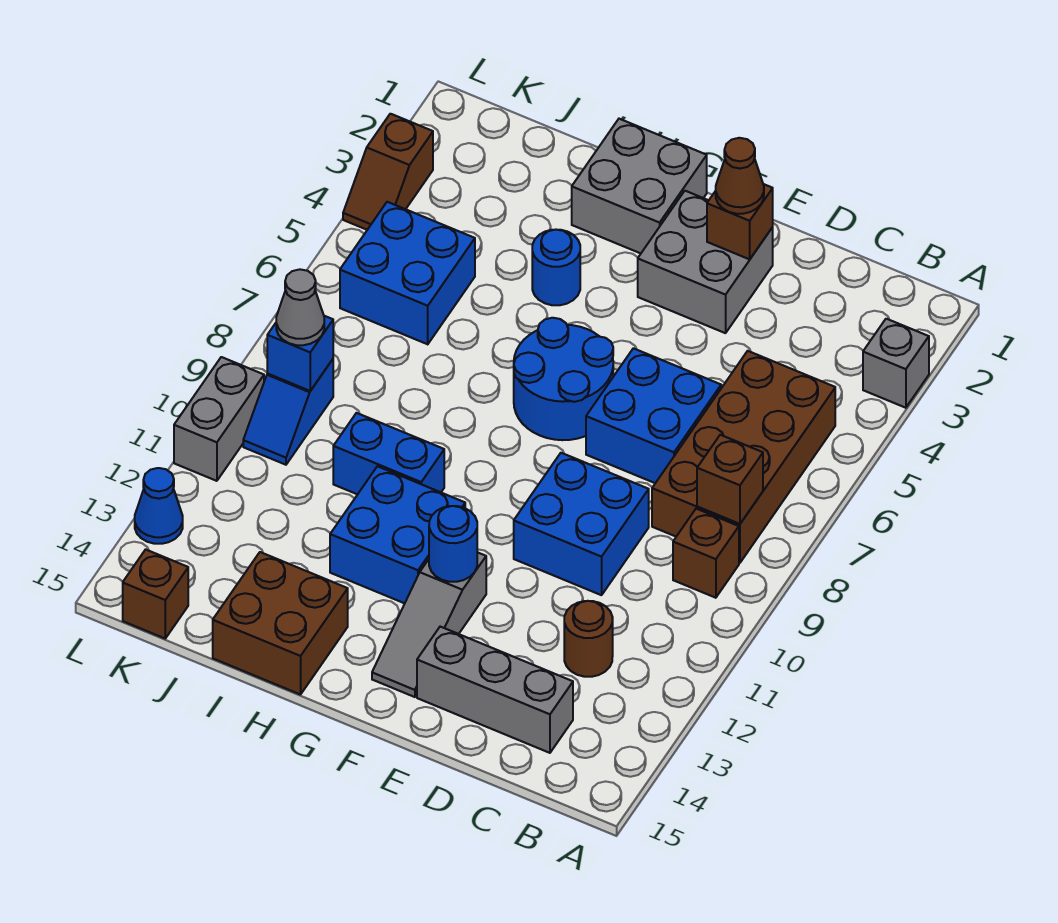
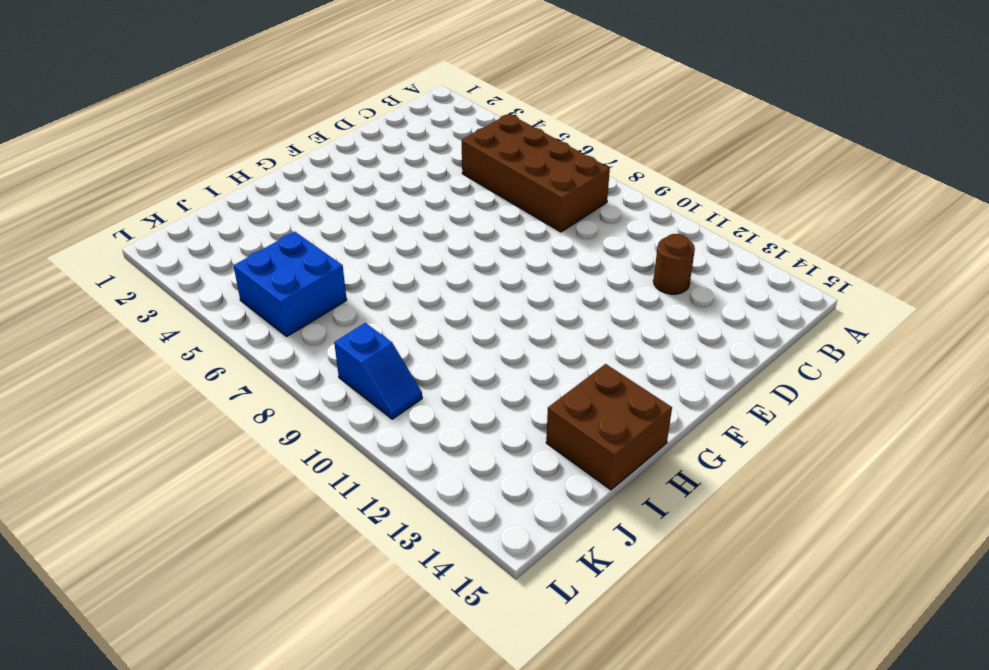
none -> grey brick A3 level 1
none -> brown brick B9 level 1
none -> grey brick C14:E14 level 1

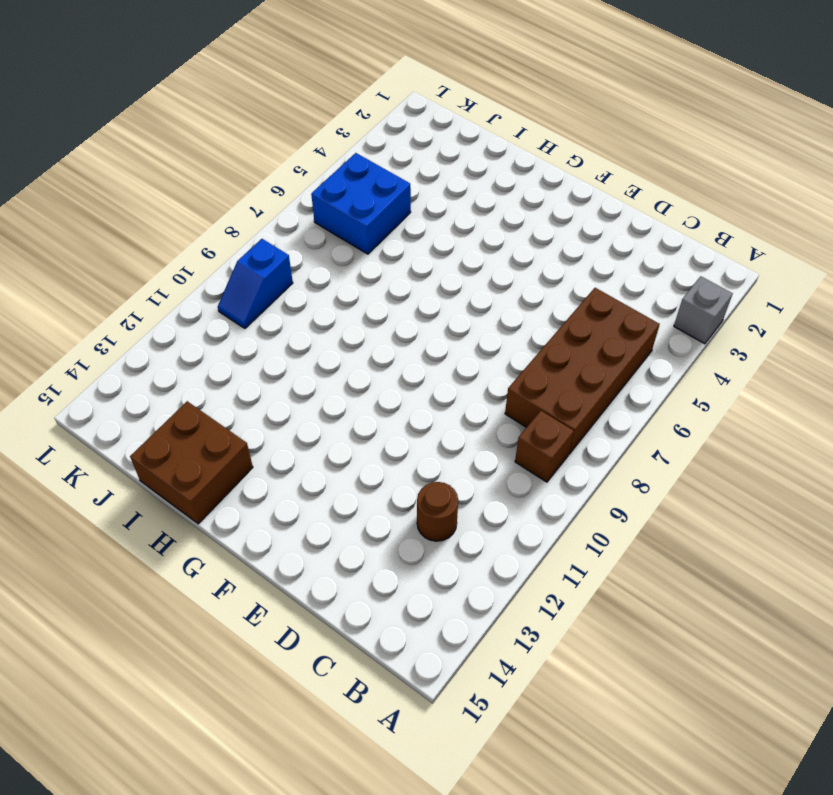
none -> grey brick C14:E14 level 1
none -> blue brick D6:E7 level 1
none -> blue brick D9:E10 level 1

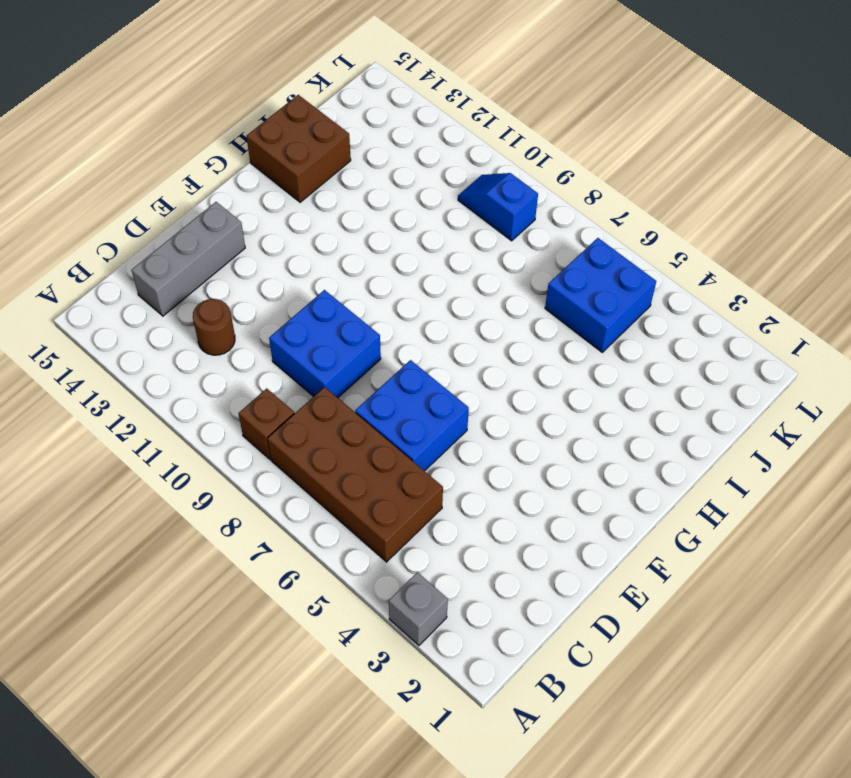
none -> grey brick E2:F3 level 1
none -> blue round brick F6:G7 level 1
none -> grey slope F12:F14 level 1 top 12

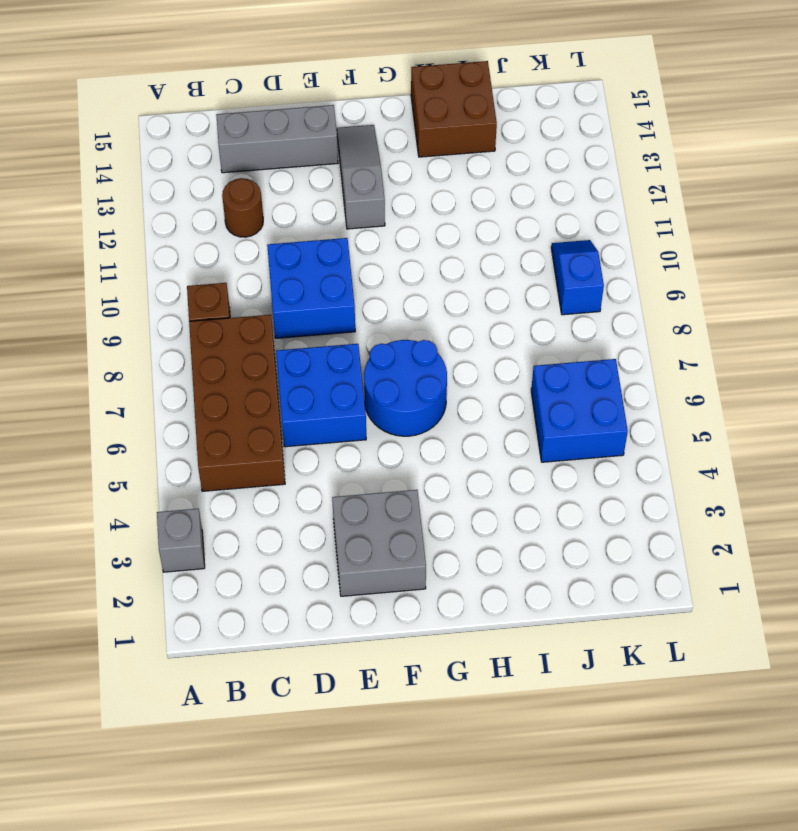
none -> grey brick G1:H2 level 1
none -> blue brick G11:H12 level 1
none -> blue round brick H4 level 1

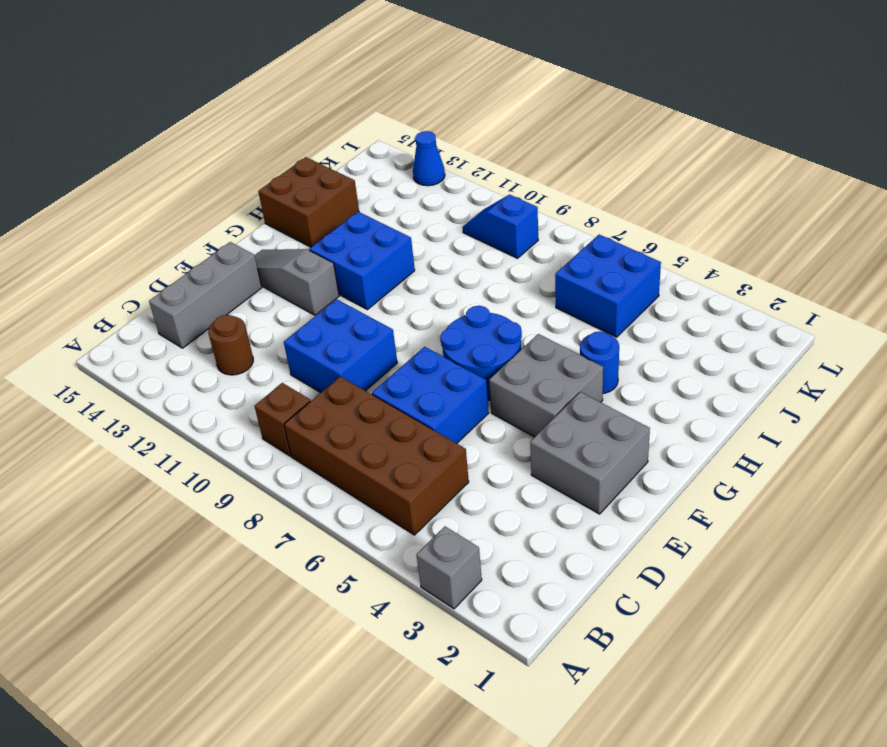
grey brick F4:G5 level 1 -> grey brick G1:H2 level 1
none -> blue brick H10:I10 level 1
none -> brown brick K15 level 1
none -> brown slope L3:L4 level 1 top 3

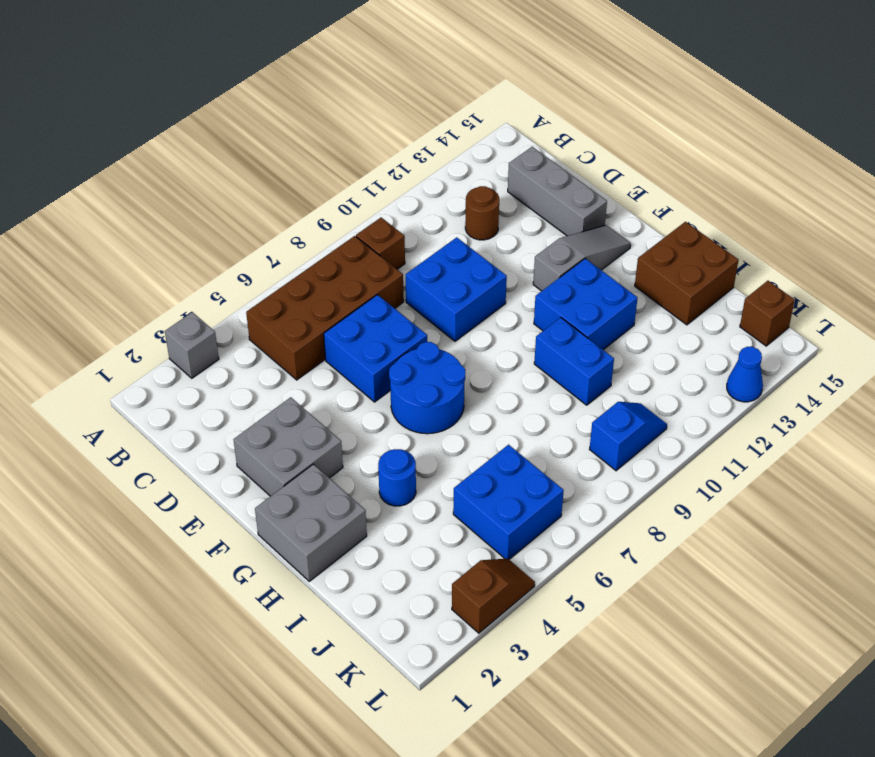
none -> grey brick L10:L11 level 1
none -> brown brick B8 level 2
none -> brown brick E2 level 2

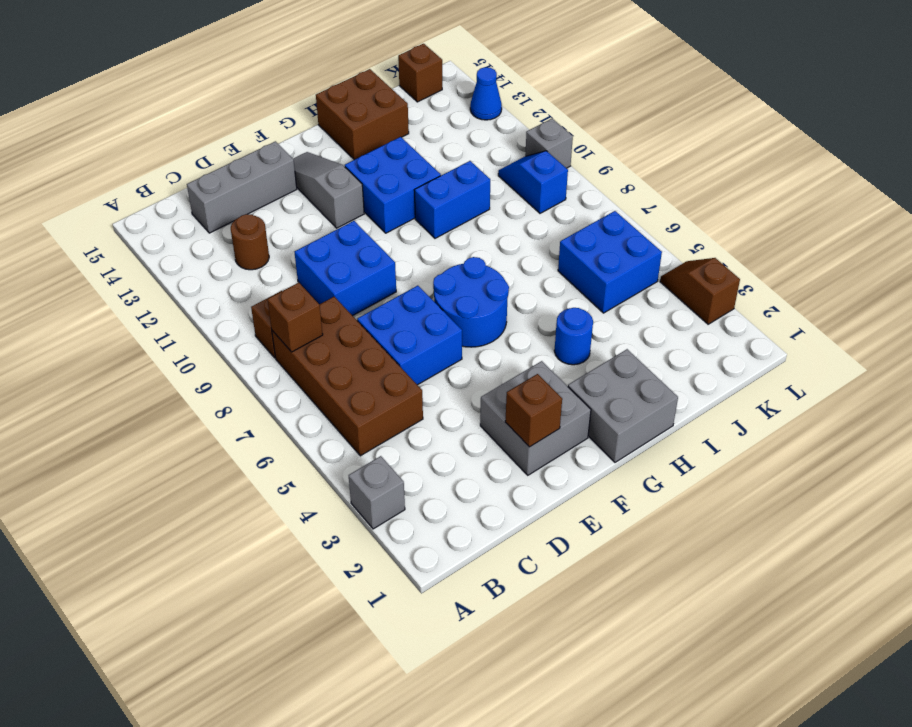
grey brick L10 level 1 -> grey brick L10:L11 level 1
none -> blue round brick F12 level 2
none -> blue brick K9 level 2
none -> brown cone E2 level 3

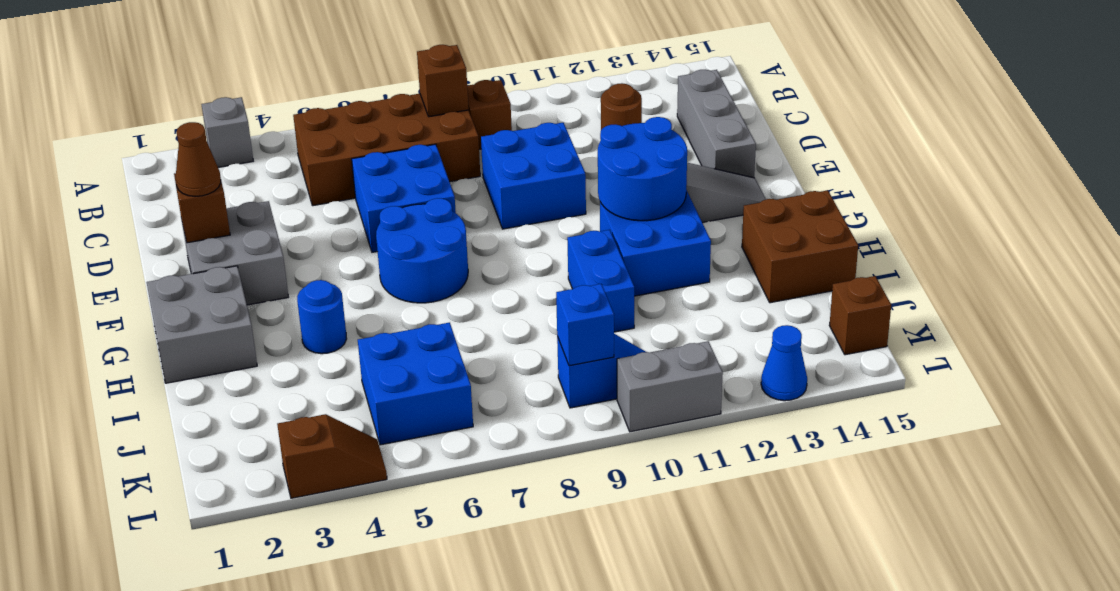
blue round brick F11:G12 level 2 -> blue round brick F12 level 2
none -> grey cone K9 level 3

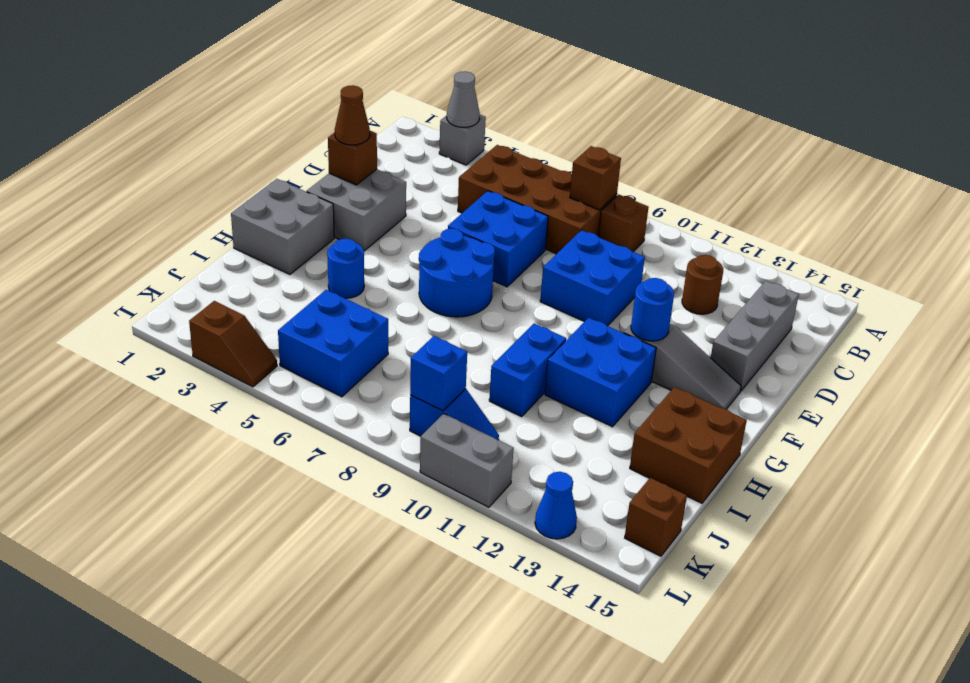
grey cone A3 level 2 -> grey cone K9 level 3

